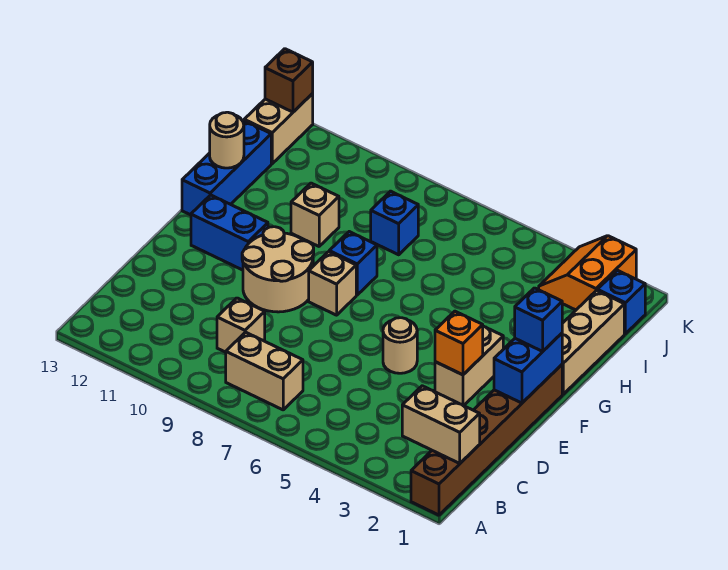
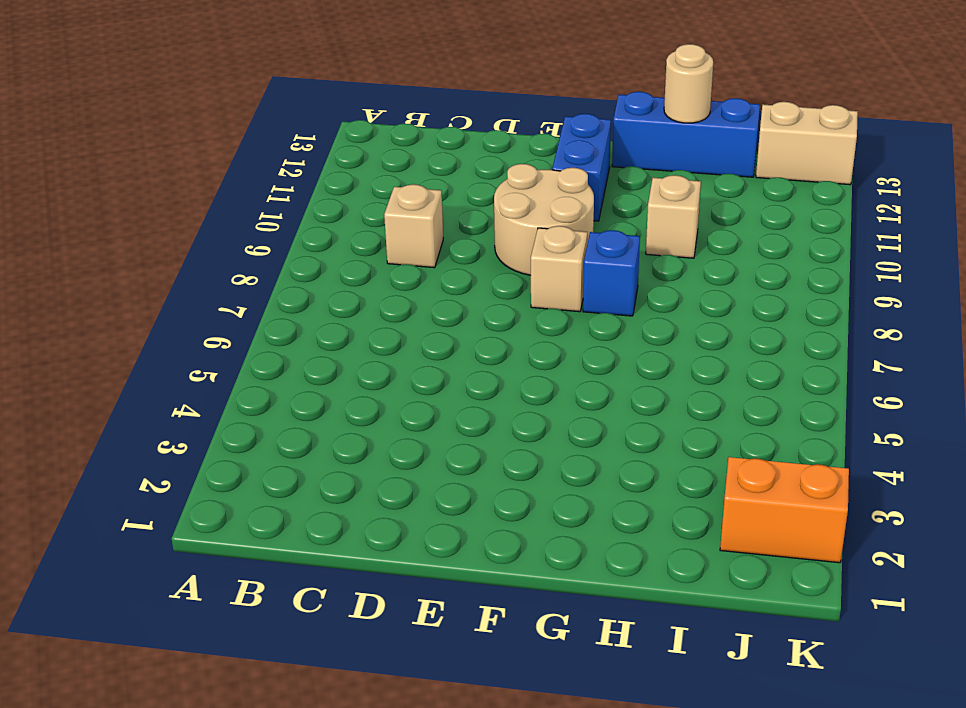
none -> brown brick A1:F1 level 1
none -> tan brick B7:B8 level 1
none -> tan brick E3:F3 level 1

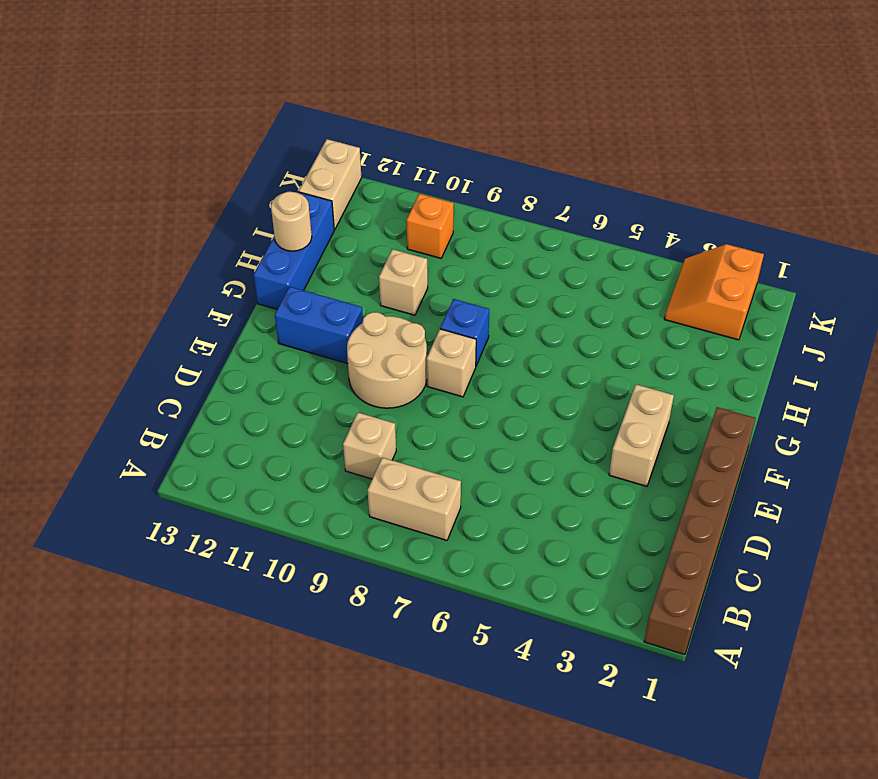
orange brick J10 level 1 -> orange brick E3 level 2
none -> tan round brick E5 level 1
none -> tan brick G1:I1 level 1
none -> blue brick I8 level 1

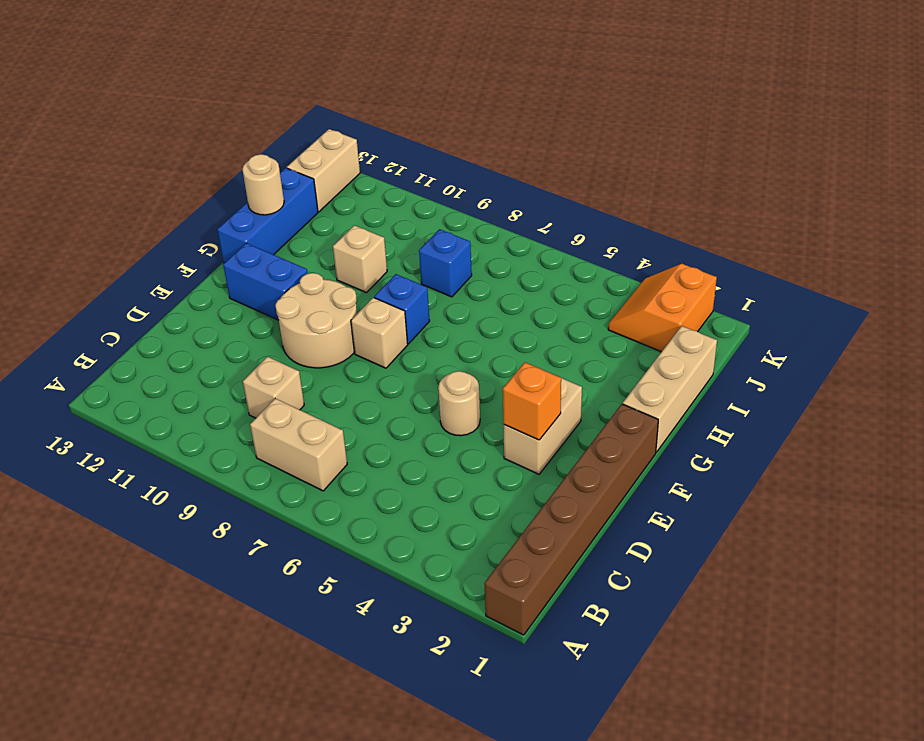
none -> blue brick J1 level 1
none -> tan brick B1:B2 level 2
none -> blue brick E1:F1 level 2

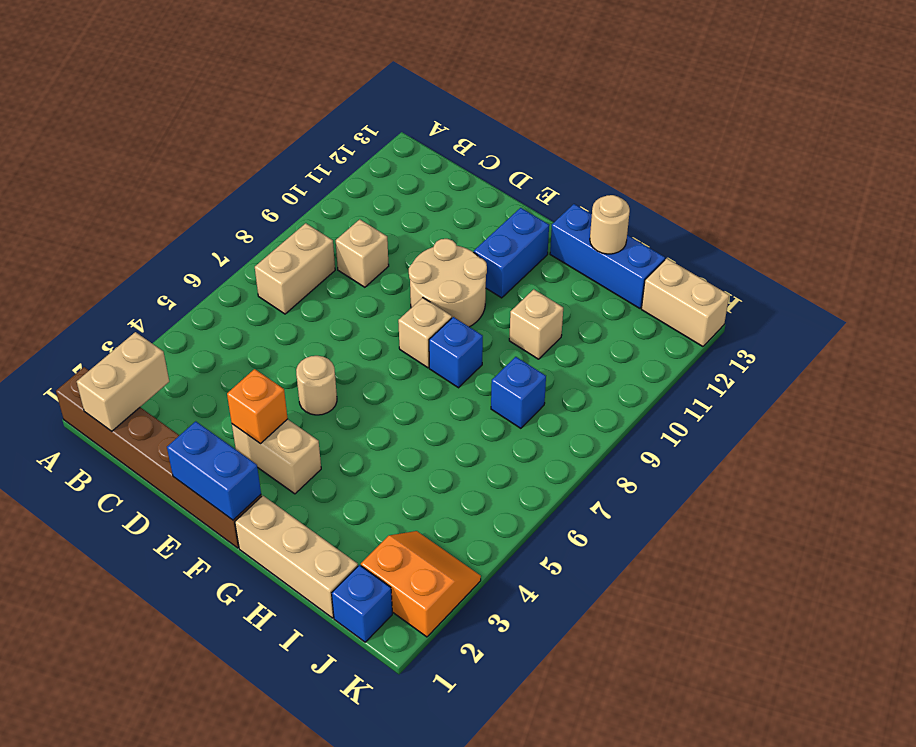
none -> brown brick K13 level 2
none -> blue brick F1 level 3

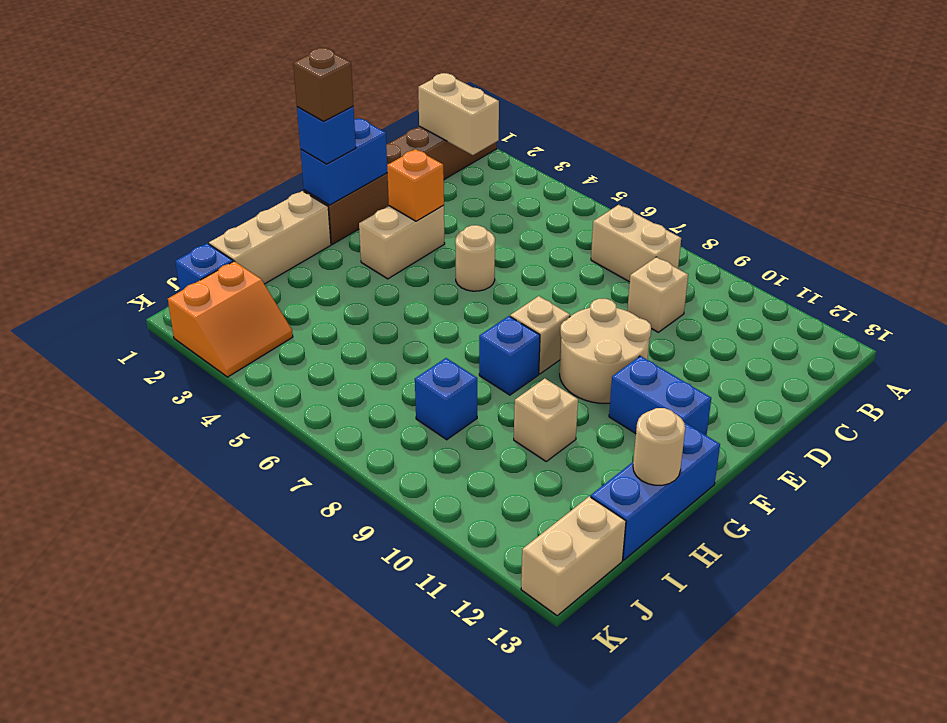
brown brick F1 level 4 -> brown brick K13 level 2

